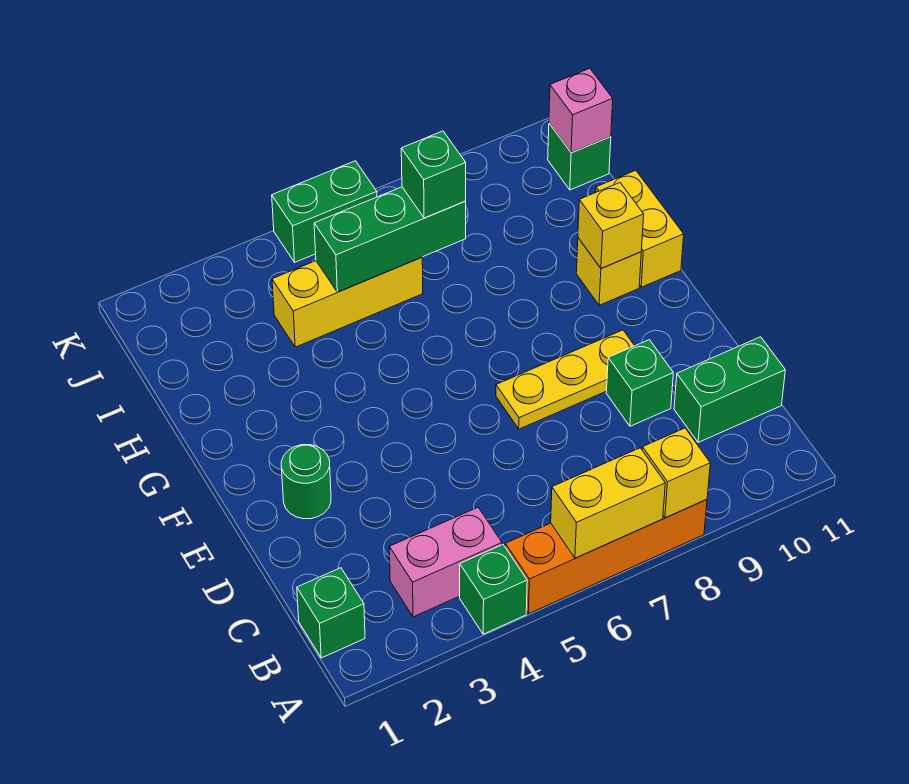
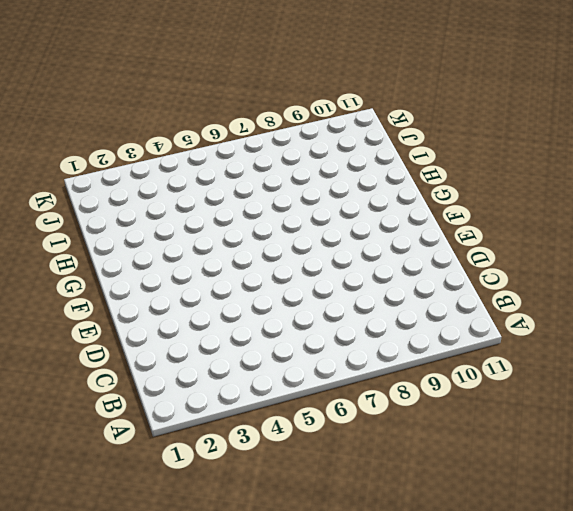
none -> green brick A4 level 1
none -> orange brick A5:A8 level 1
none -> green brick B1 level 1

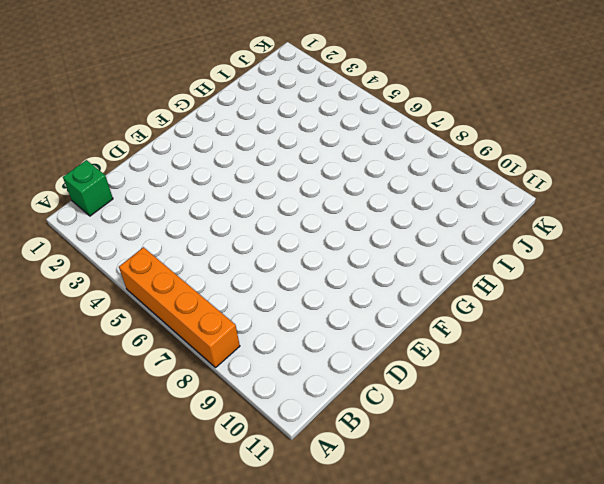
none -> green brick A4 level 1
none -> pink brick B3:B4 level 1
none -> green brick C10:C11 level 1

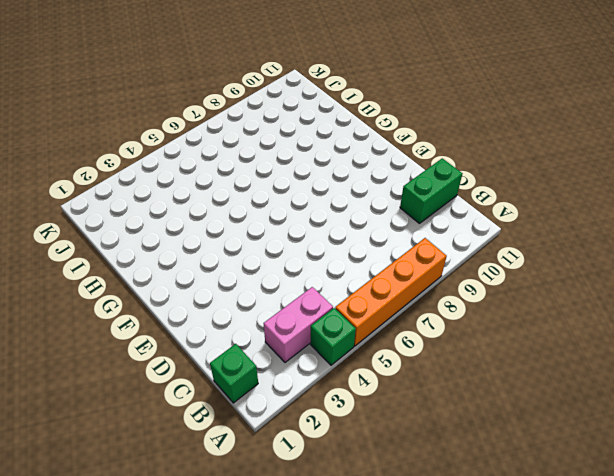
none -> green brick D9 level 1
none -> green round brick E2 level 1
none -> yellow plate E7:E9 level 1

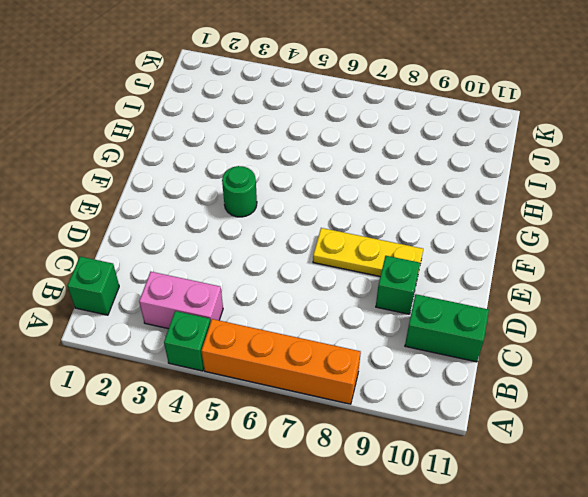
green round brick F4 level 1 -> green round brick E2 level 1
none -> yellow brick G10 level 1
none -> yellow brick G11:H11 level 1
none -> yellow brick I4:I6 level 1

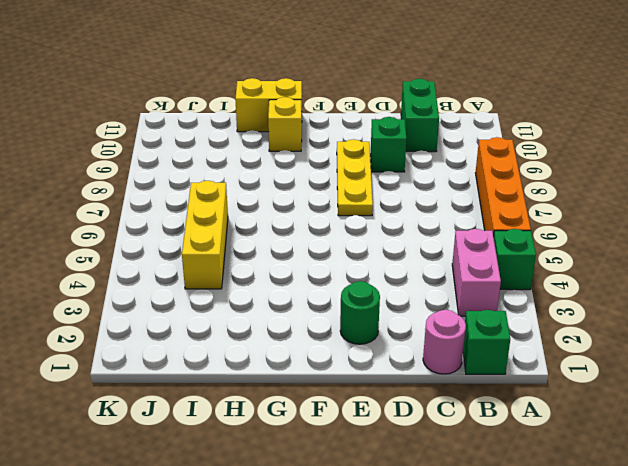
pink round brick C1 level 1 -> none
none -> green brick J11 level 1
none -> green brick K5:K6 level 1
none -> yellow brick A6:A7 level 2

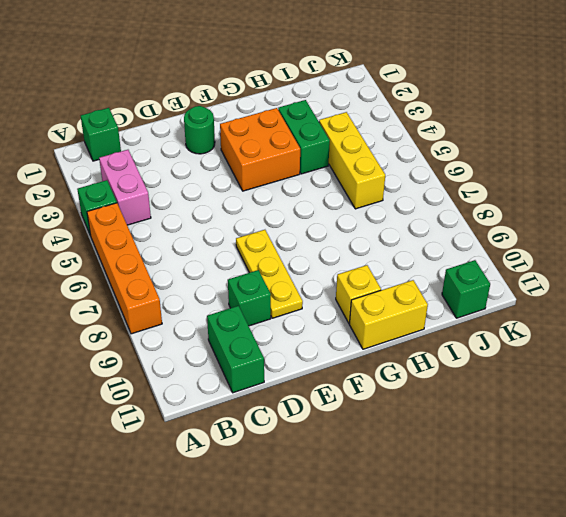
orange brick F3:G4 level 1 -> none
green brick H3:H4 level 1 -> green brick K5:K6 level 1
none -> yellow brick A6:A7 level 2
none -> yellow brick A8 level 2
none -> yellow brick G10 level 2

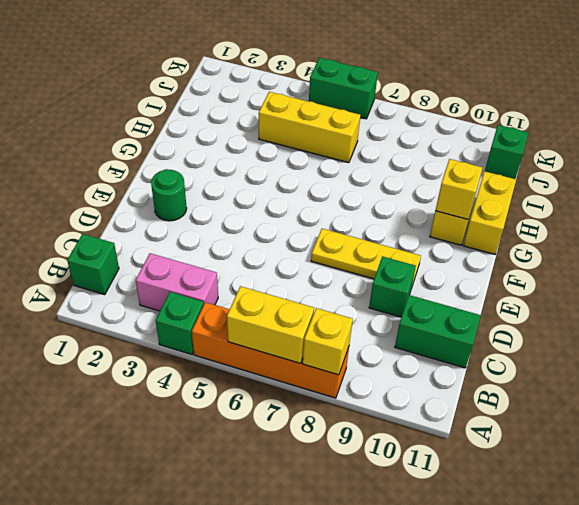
none -> green brick I5:I7 level 2
none -> pink brick J11 level 2
none -> green brick I7 level 3

